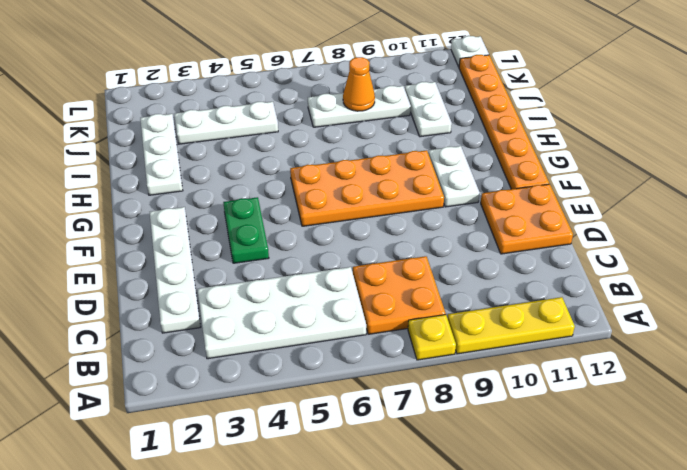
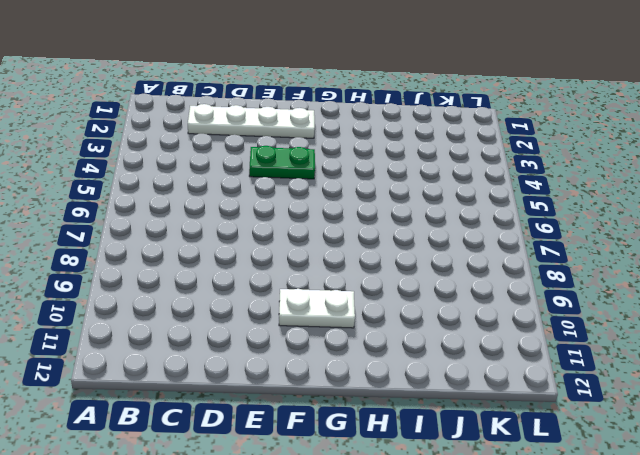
none -> yellow plate A8 level 1
none -> yellow plate A9:A11 level 1
none -> white plate B3:C6 level 1

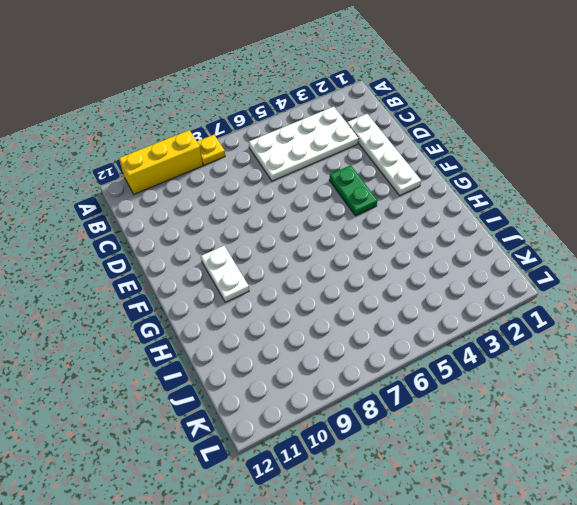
yellow brick A9:A11 level 1 -> yellow plate A9:A11 level 1
none -> orange plate B7:C8 level 1
none -> orange plate D11:E12 level 1
none -> orange plate F6:G9 level 1

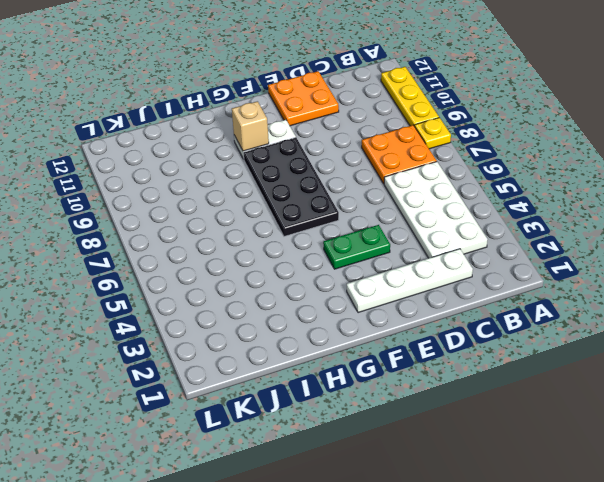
black plate F6:G9 level 1 -> orange plate F6:G9 level 1
tan brick G10 level 2 -> none
none -> orange plate F12:K12 level 1
none -> white plate H2:J2 level 1
none -> white plate I10:J10 level 1

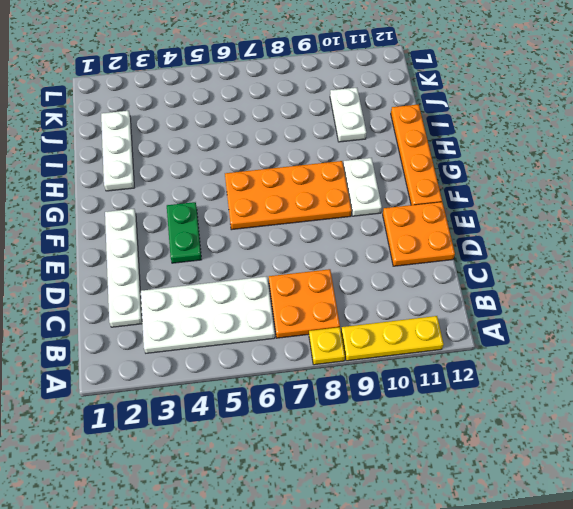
orange plate F12:I12 level 1 -> orange plate F12:K12 level 1
none -> white plate J3:J5 level 1
none -> white plate J7:J9 level 1
none -> white plate L12 level 1

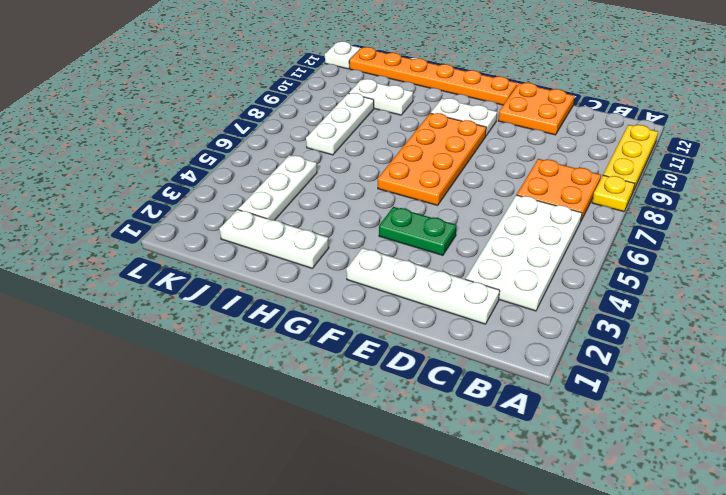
none -> orange cone J8 level 2

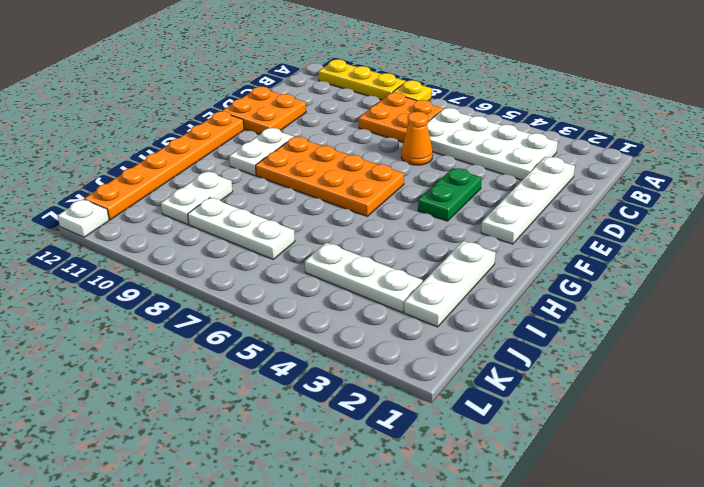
orange cone D6 level 1 -> orange cone J8 level 2

